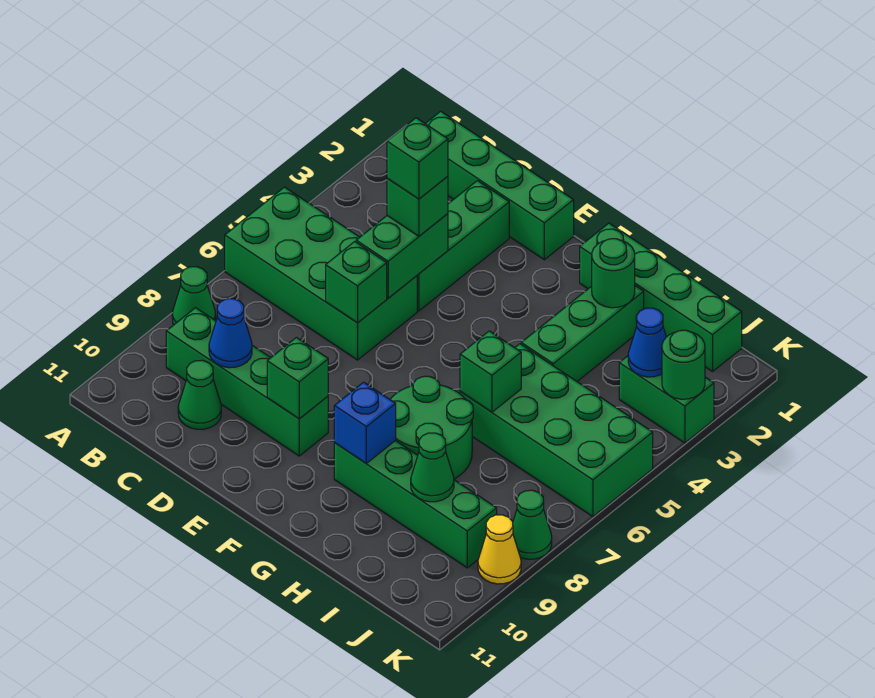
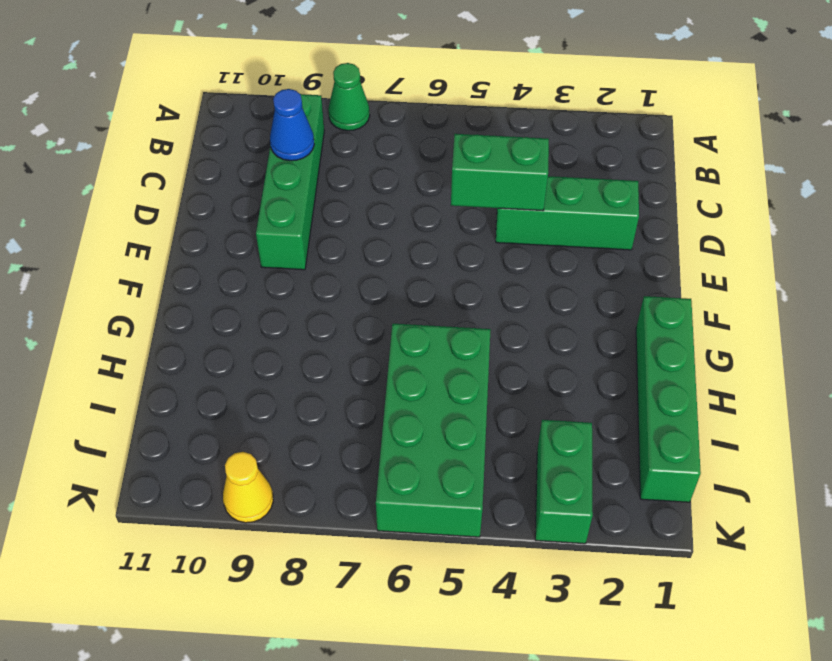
none -> green brick A5:D6 level 1
none -> green brick B1:E1 level 1
none -> green cone C10 level 1

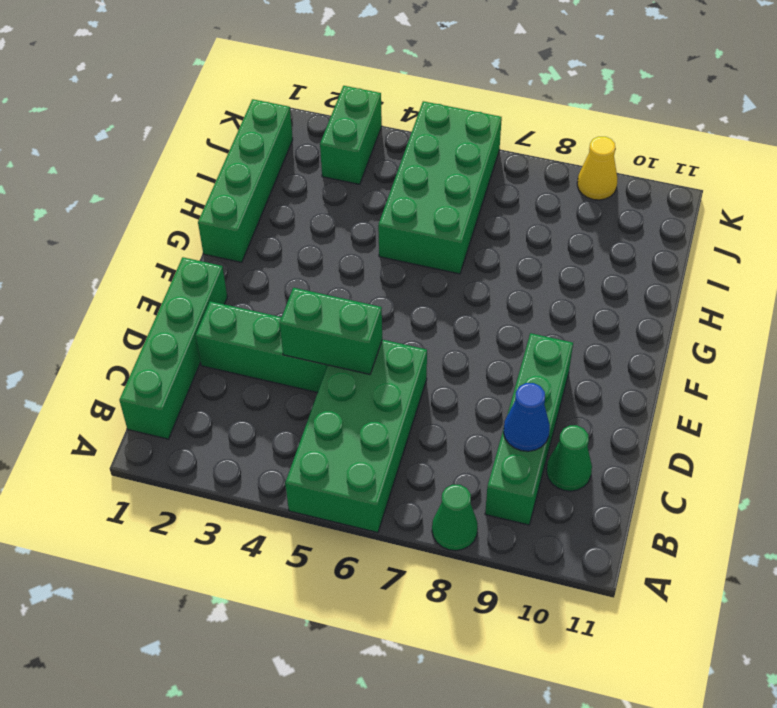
none -> green round brick G7:H8 level 1
none -> green brick G9:J9 level 1
none -> green brick H2:H4 level 1

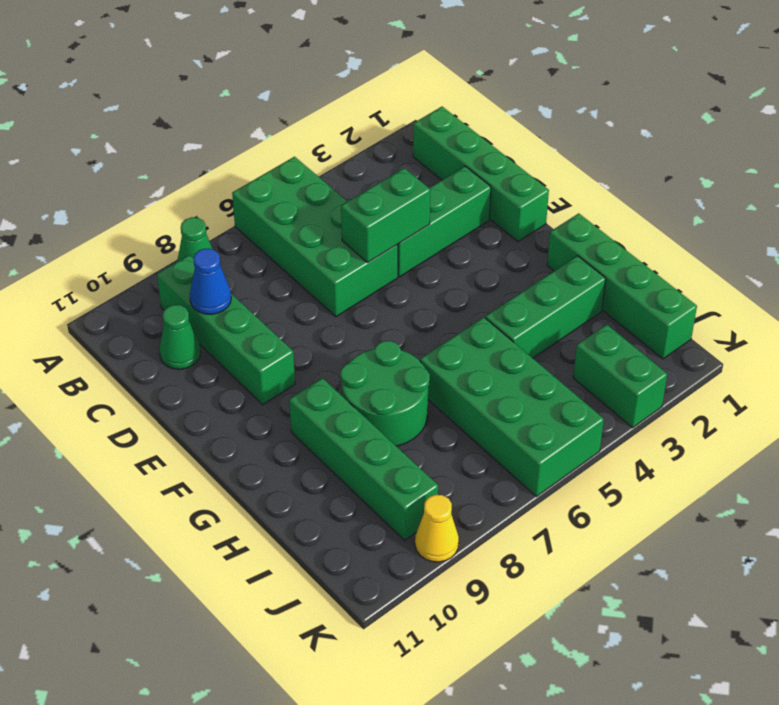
none -> green cone K8 level 1
none -> green brick D6 level 2
none -> green brick E9 level 2

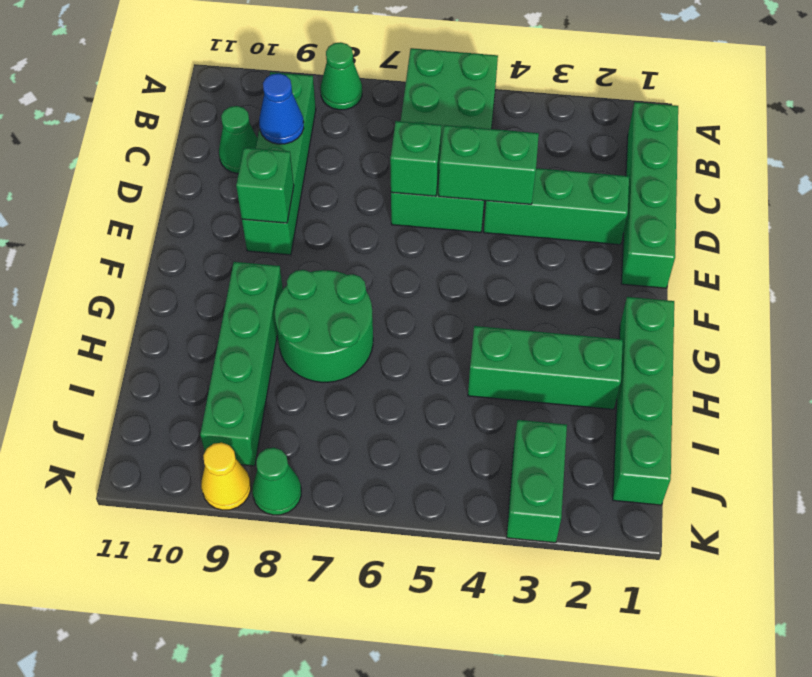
none -> green brick H5:K6 level 1
none -> blue brick G9 level 2
none -> green round brick H2 level 2

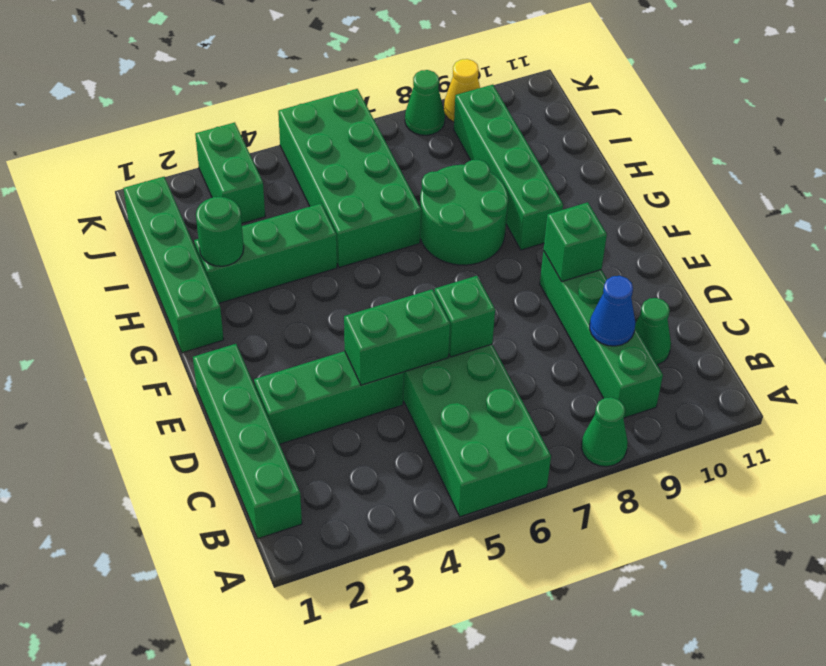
none -> blue brick G9 level 2
none -> green brick H6 level 2
none -> green cone I9 level 2

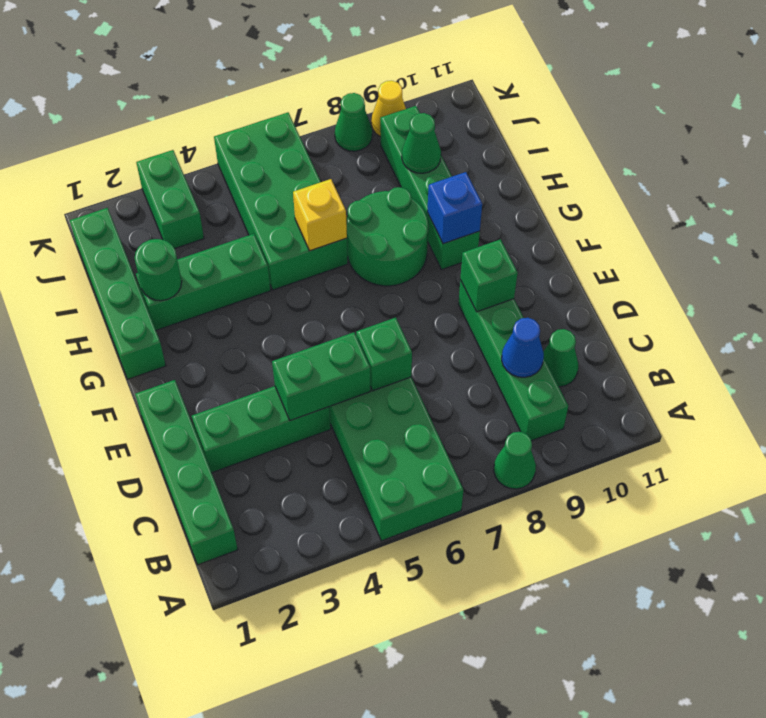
yellow brick H6 level 2 -> green brick H6 level 2
none -> blue cone J3 level 2
none -> green round brick K3 level 2
none -> green brick D4 level 3

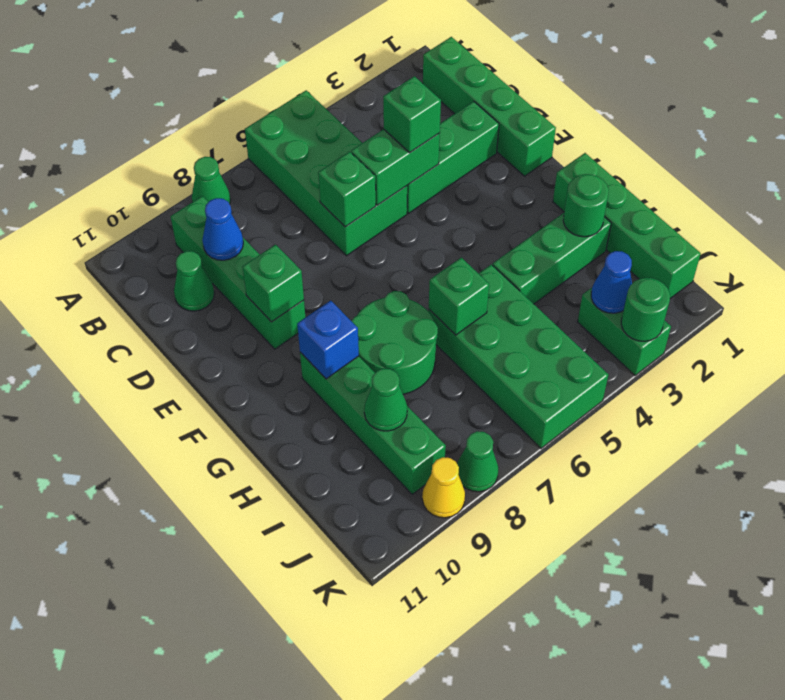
none -> green brick D4 level 4

